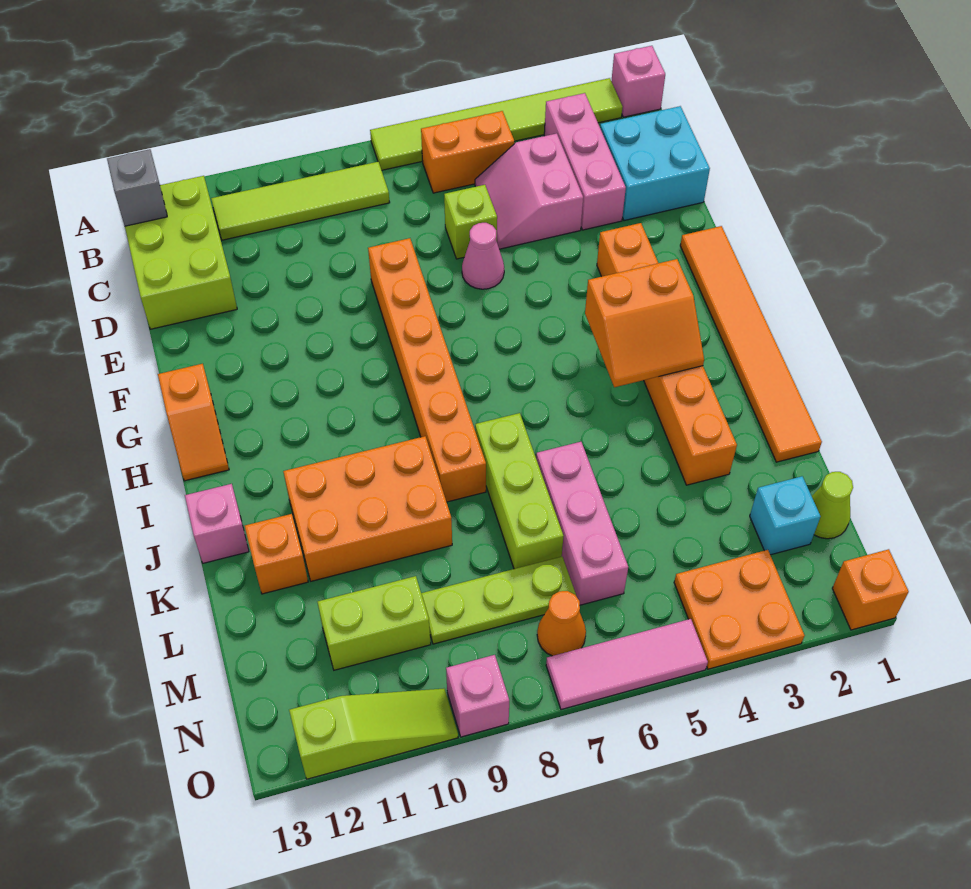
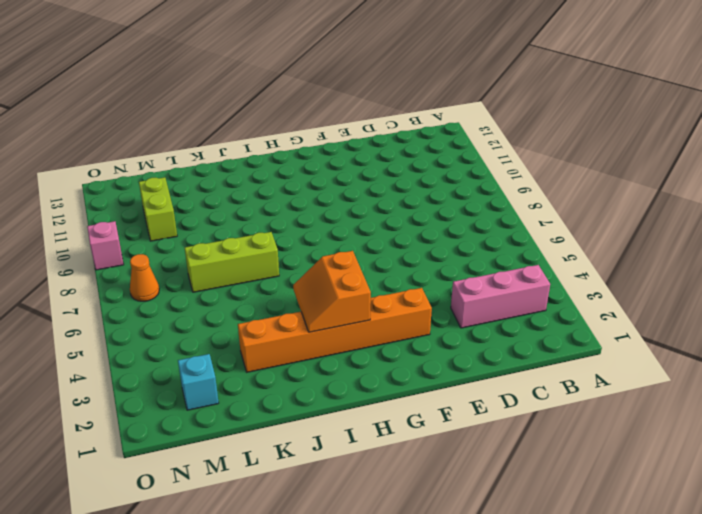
none -> pink brick A1 level 1
none -> lime tile A2:A7 level 1
none -> orange brick B5:B6 level 1
none -> lime tile B8:B11 level 1

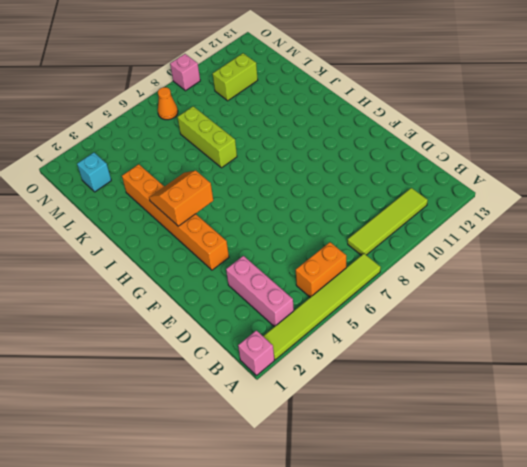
none -> lime brick B12:D13 level 1
none -> cyan brick C1:D2 level 1
none -> pink slope C4:D5 level 1 top 4
none -> lime brick D6 level 1

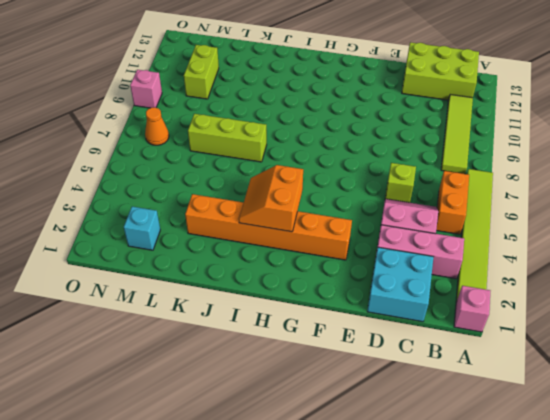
none -> pink cone E6 level 1
none -> orange brick E8:J8 level 1
none -> orange tile F1:K1 level 1
none -> orange slope G13:H13 level 1 top G

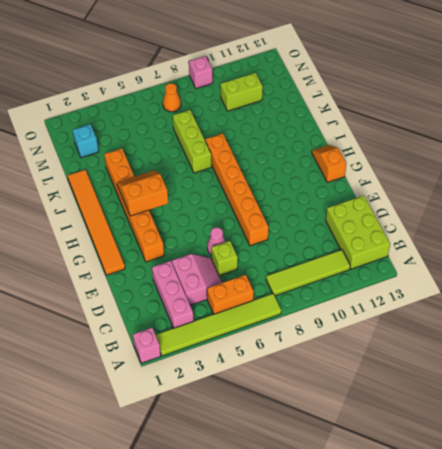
none -> cyan brick C1:D2 level 1
none -> orange brick J9:K11 level 1
none -> pink brick J13 level 1
none -> pink brick K6:M6 level 1

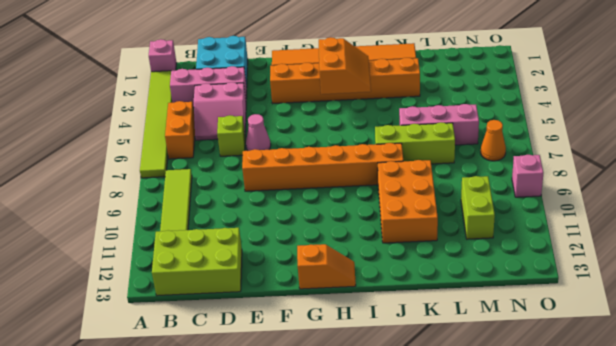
none -> pink brick J13 level 1
none -> orange brick K12 level 1
none -> lime cone M1 level 1
none -> cyan brick M2 level 1

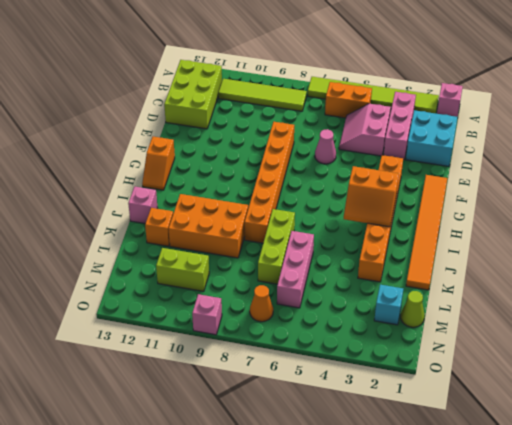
none -> lime brick D6 level 1
none -> lime plate M7:M9 level 1
none -> orange plate N3:O4 level 1
none -> orange brick O1 level 1

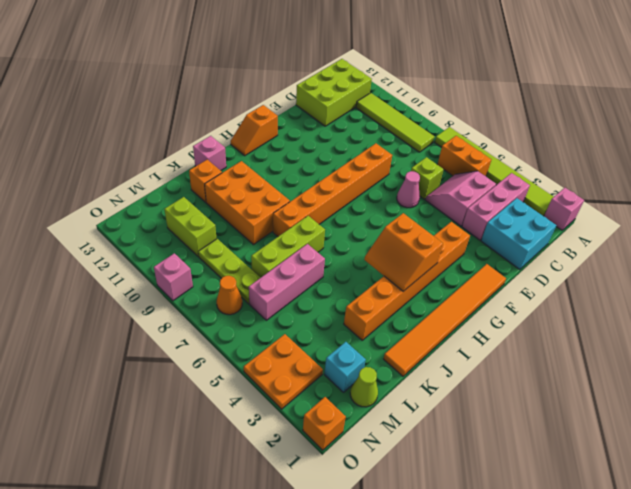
none -> pink tile O5:O7 level 1
none -> lime slope O10:O12 level 1 top 12
none -> grey brick B13 level 2

